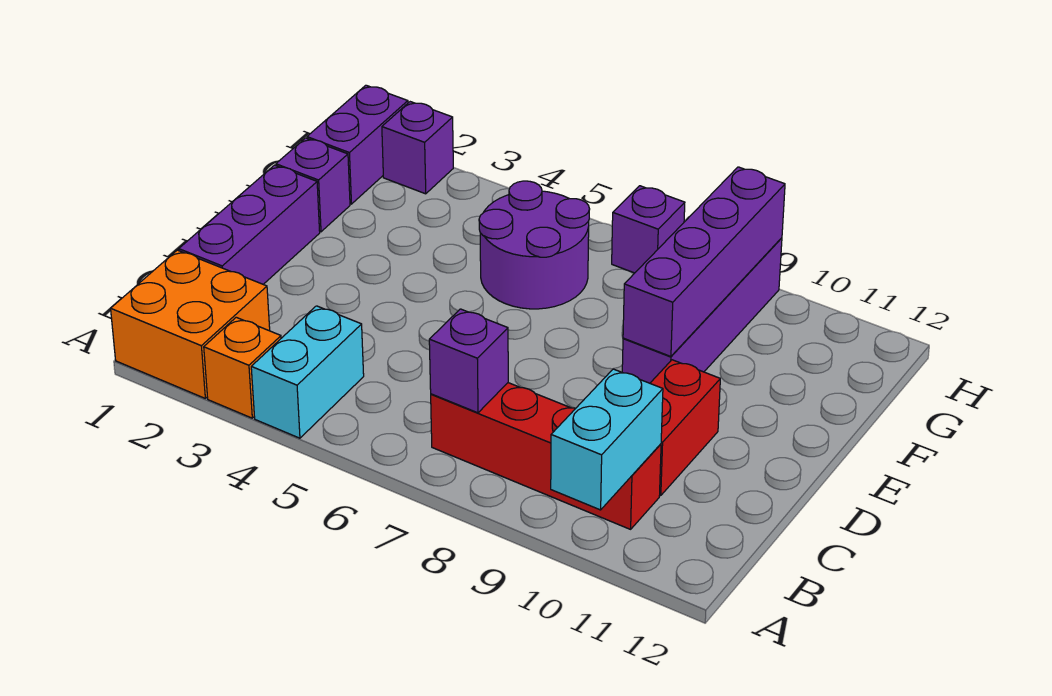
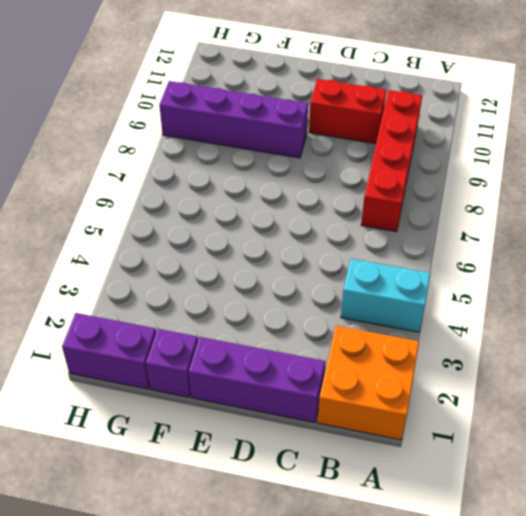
none -> orange brick A3 level 1
none -> purple round brick F5:G6 level 1
none -> purple brick H2 level 1

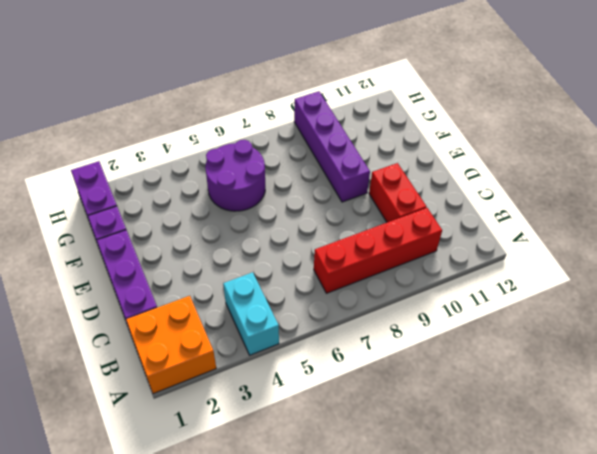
none -> orange brick A3 level 1
none -> purple brick H2 level 1
none -> purple brick H7 level 1

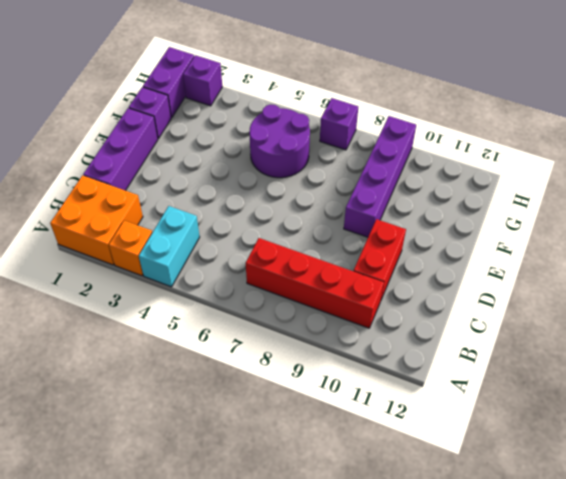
none -> cyan brick A10:B10 level 2
none -> purple brick B7 level 2
none -> purple brick E9:H9 level 2

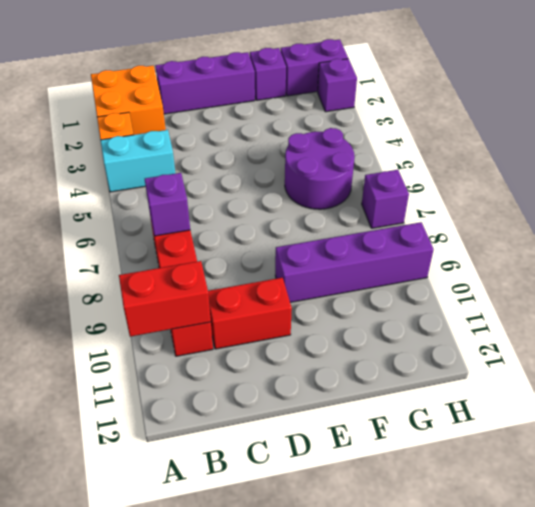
red brick A10:B10 level 2 -> cyan brick A10:B10 level 2
none -> purple brick E9:H9 level 2

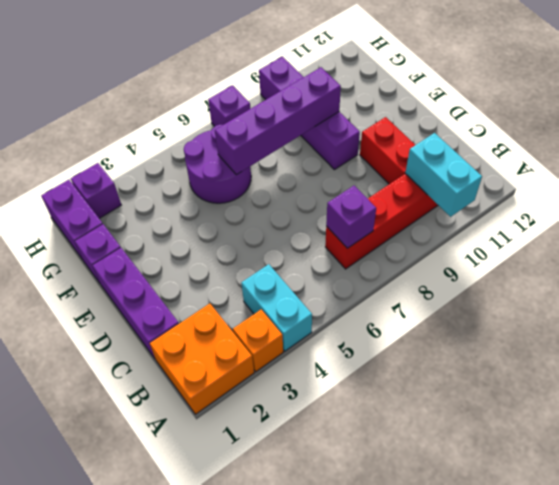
purple brick F6:F9 level 2 -> purple brick E9:H9 level 2

